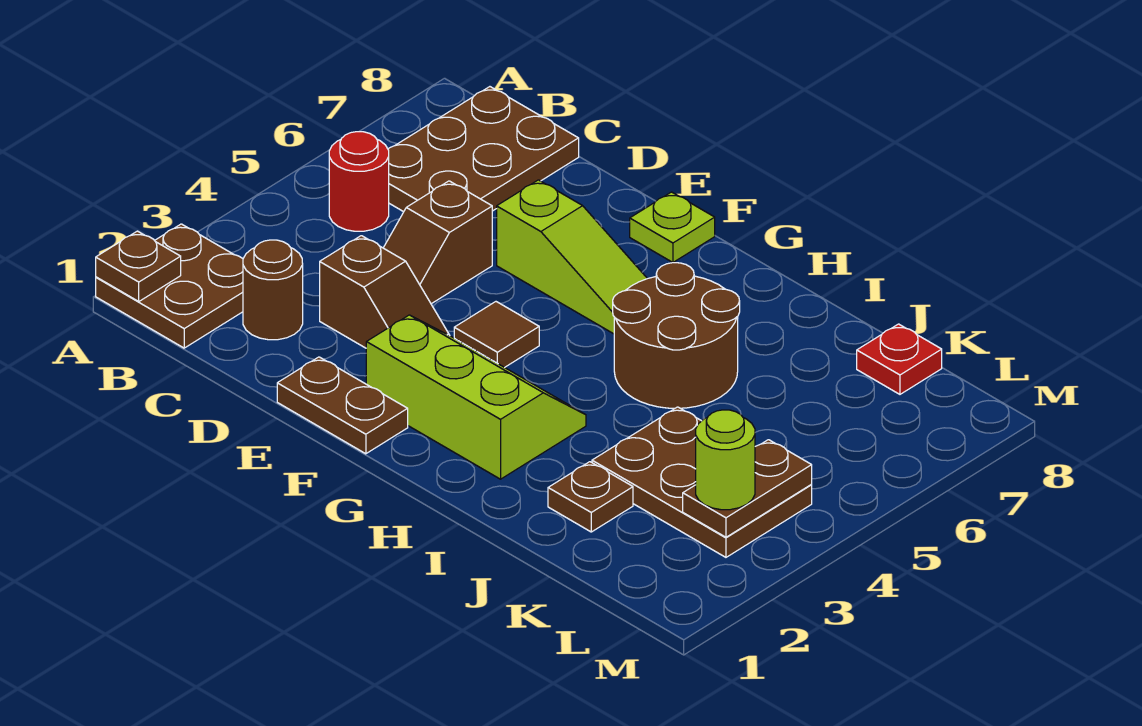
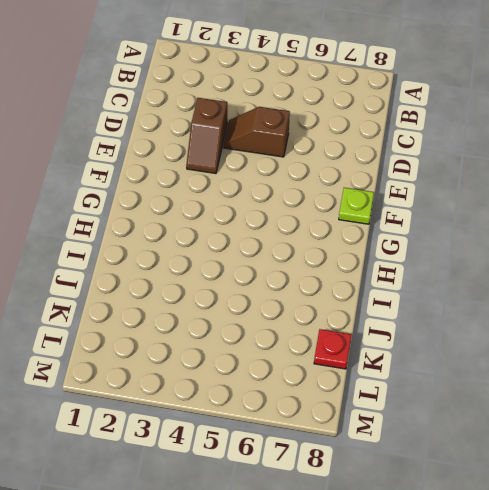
none -> brown plate A1:B2 level 1
none -> red round brick B5 level 1
none -> brown plate B6:C8 level 1

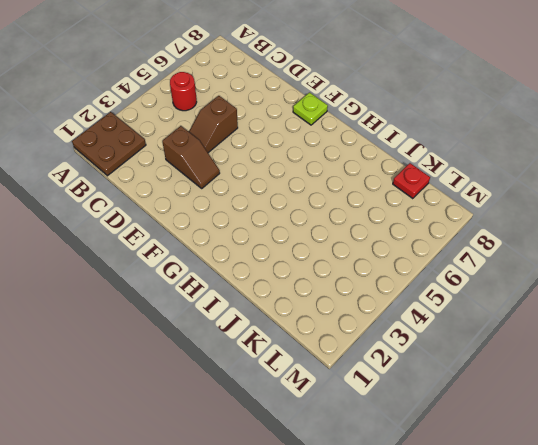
none -> brown plate B6:C8 level 1
none -> brown round brick C2 level 1
none -> brown plate E1:F1 level 1

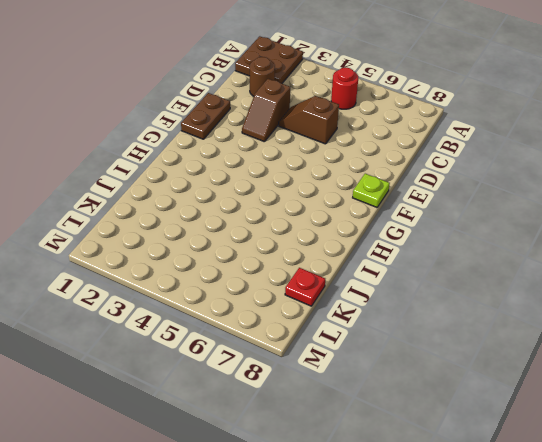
none -> brown plate B6:C8 level 1
none -> lime slope E6:G6 level 1 top E
none -> lime slope F2:H3 level 1 top 2

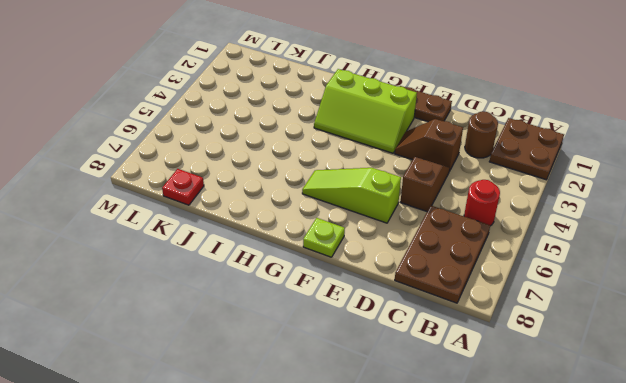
none -> brown tile F4 level 1
none -> brown round brick H5:I6 level 1
none -> brown plate J2 level 1

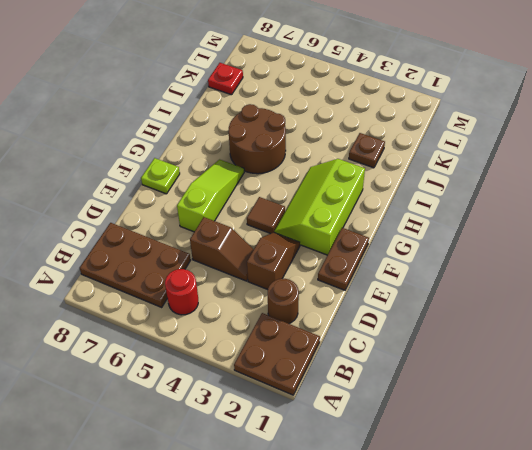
none -> brown plate J3:L4 level 1
none -> brown plate A1 level 2
none -> brown plate L3:L4 level 2

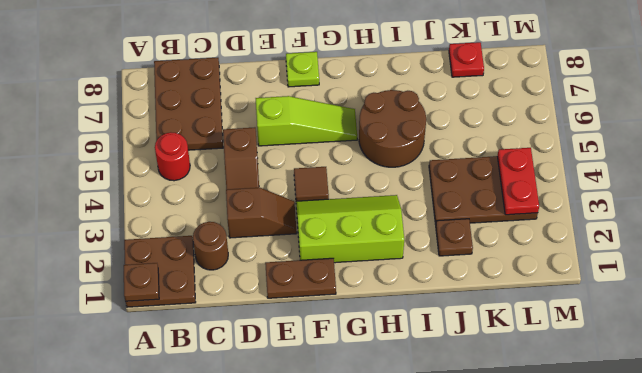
red plate L3:L4 level 2 -> brown plate L3:L4 level 2
none -> lime round brick L3 level 3

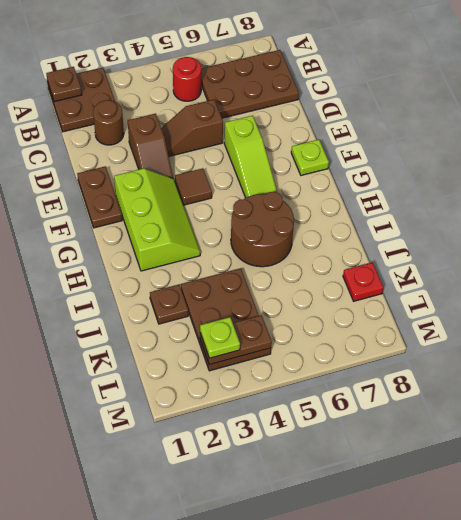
lime plate L3 level 3 -> lime round brick L3 level 3

